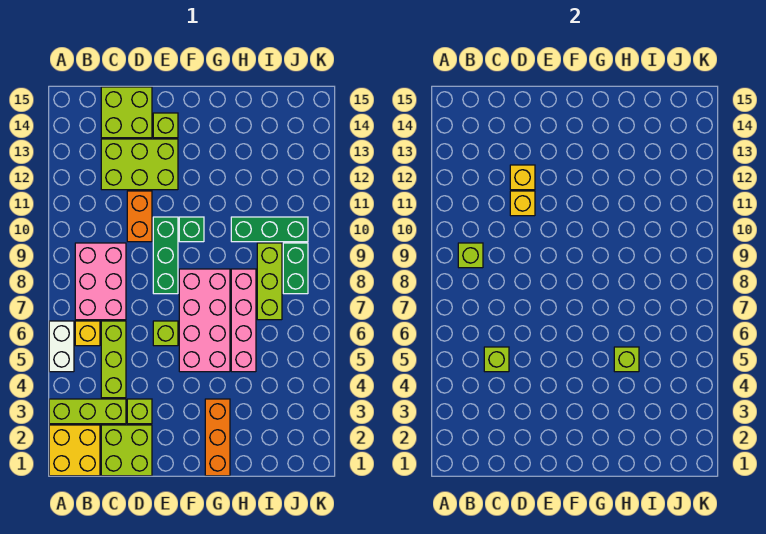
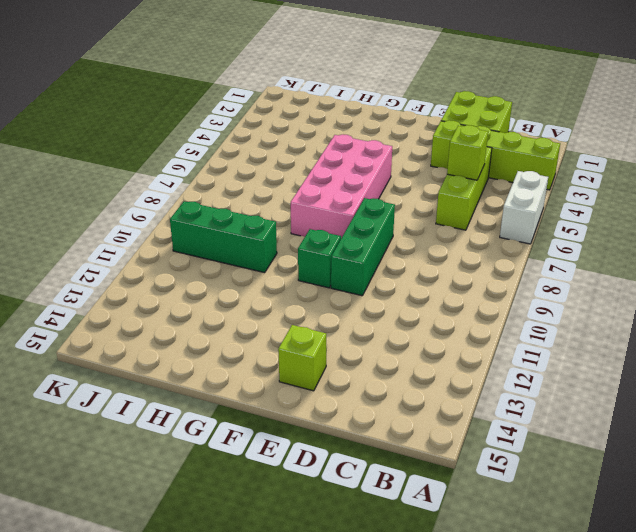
none -> yellow brick A1:B2 level 1
none -> yellow brick B6 level 1
none -> pink brick B7:C9 level 1

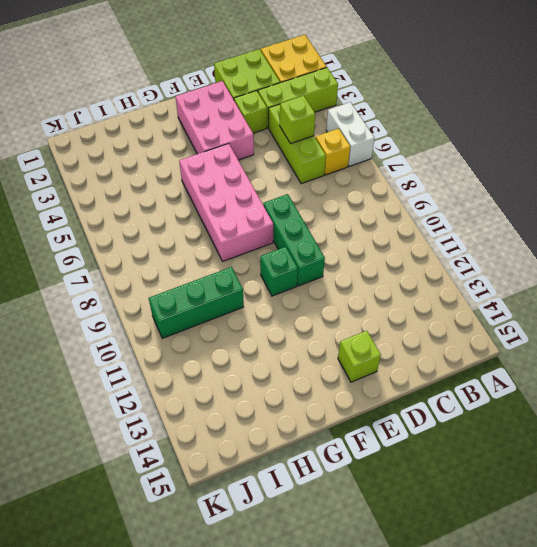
pink brick E2:F4 level 1 -> pink brick B7:C9 level 1
none -> lime brick C12:E13 level 1
none -> lime brick C14:D15 level 1
none -> orange brick D10:D11 level 1

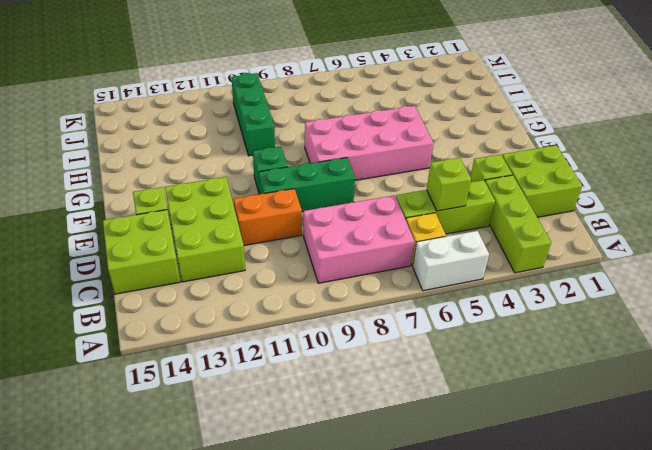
none -> yellow brick A1:B2 level 1
none -> lime brick E6 level 1
none -> orange brick G1:G3 level 1

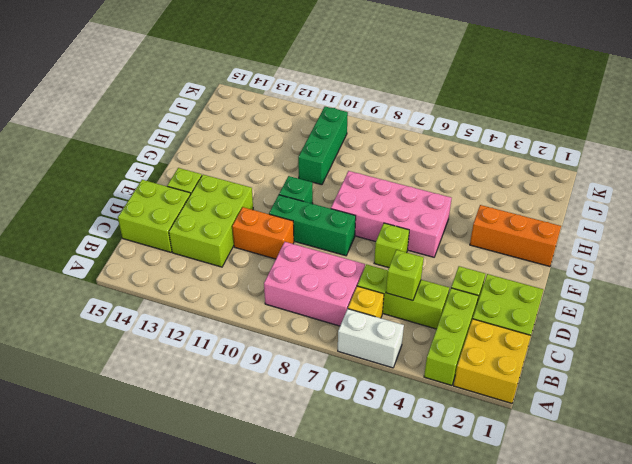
none -> pink brick H5:H8 level 1
none -> lime brick I7:I9 level 1
none -> green brick J8:J9 level 1

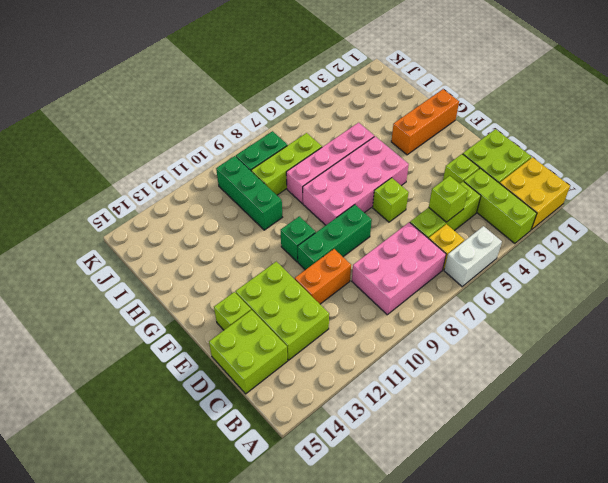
none -> lime brick B9 level 2
none -> yellow brick D11 level 2
none -> yellow brick D12 level 2

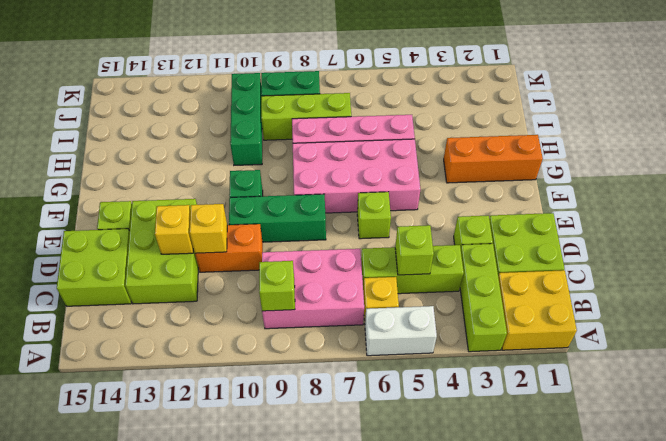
none -> lime brick H5 level 2

